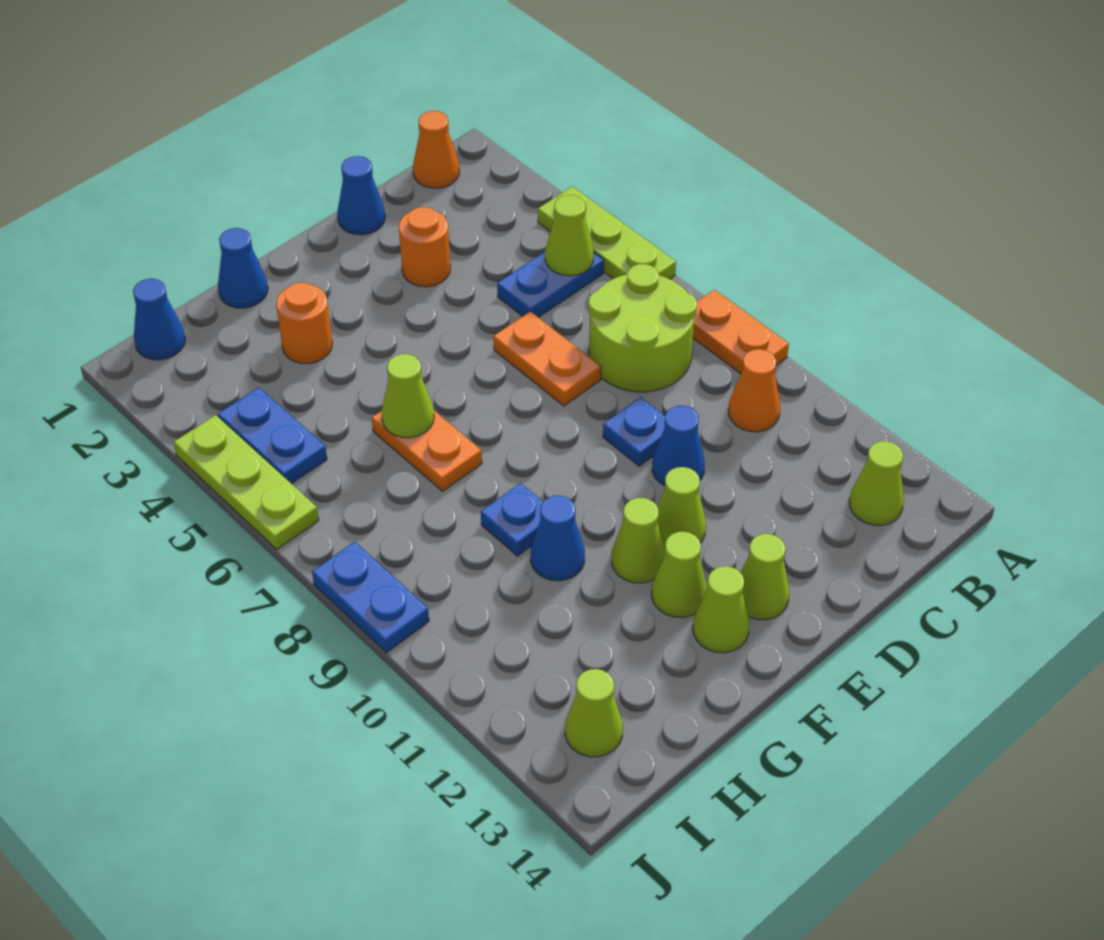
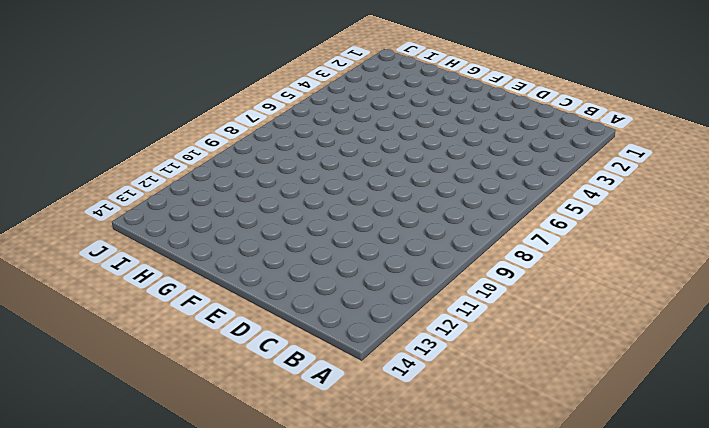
none -> lime plate A4:A6 level 1
none -> orange plate A8:A9 level 1
none -> orange cone B1 level 1

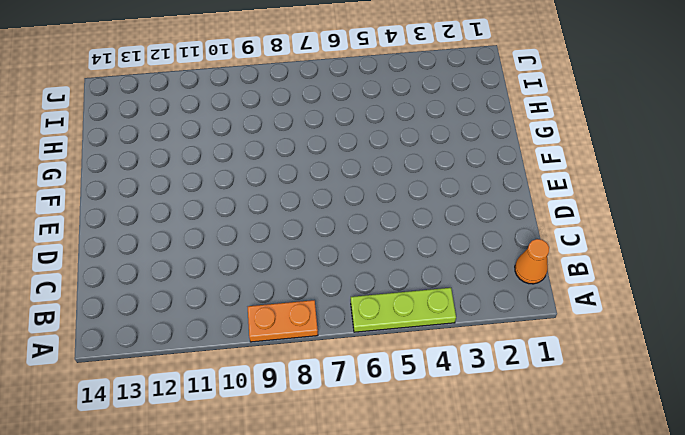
none -> blue plate B5:C5 level 1
none -> lime round brick B7:C8 level 1
none -> orange cone B10 level 1

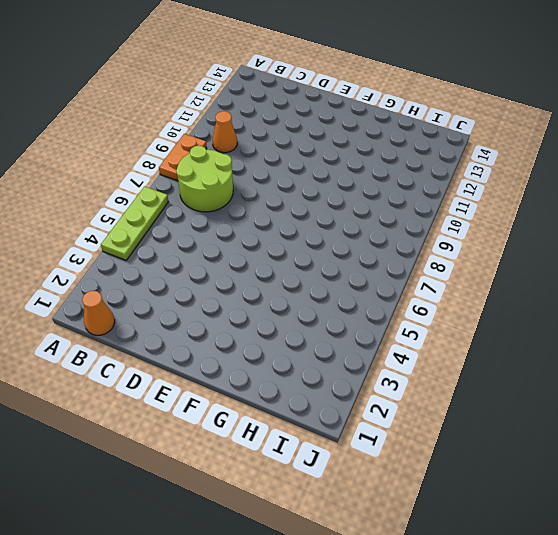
none -> blue plate B5:C5 level 1
none -> lime cone B13 level 1
none -> blue cone D1 level 1

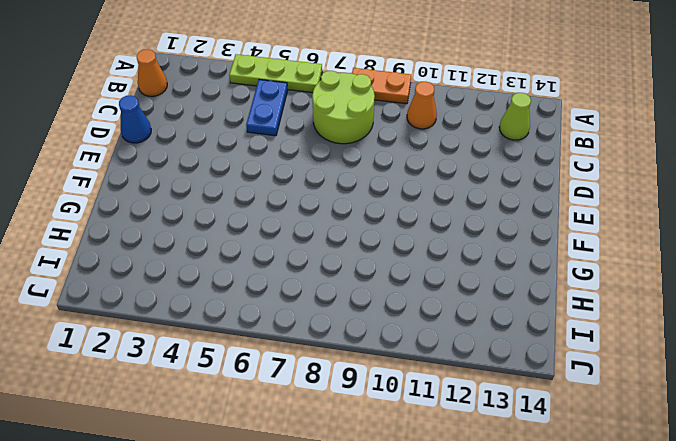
none -> orange round brick D3 level 1
none -> orange plate D6:D7 level 1
none -> blue plate D9 level 1

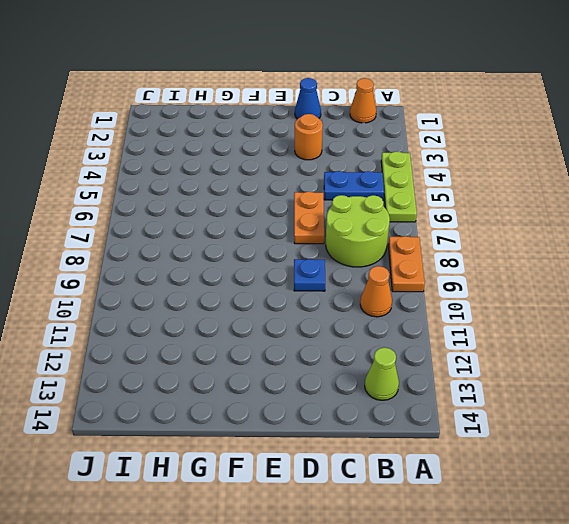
none -> blue cone D10 level 1
none -> lime cone E11 level 1
none -> lime cone E13 level 1

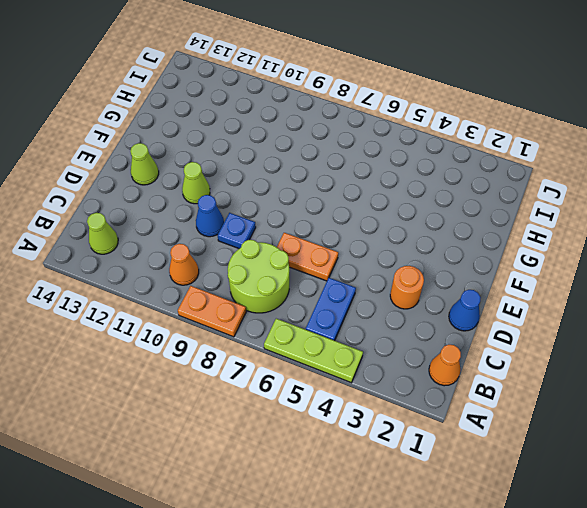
none -> lime cone F11 level 1
none -> lime cone F12 level 1
none -> lime cone F13 level 1

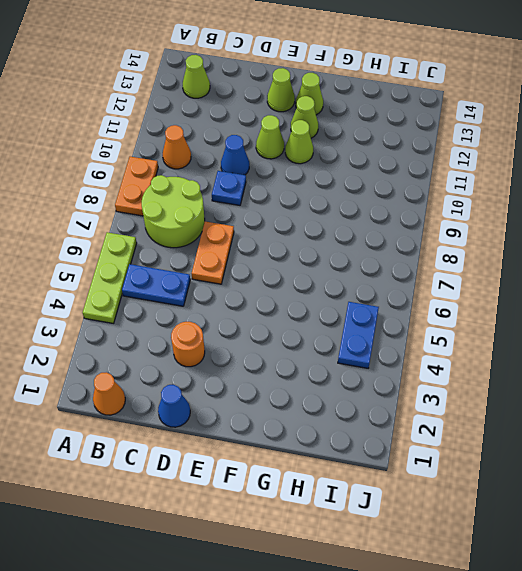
none -> blue cone G1 level 1
none -> orange round brick G3 level 1
none -> orange plate G6:G7 level 1

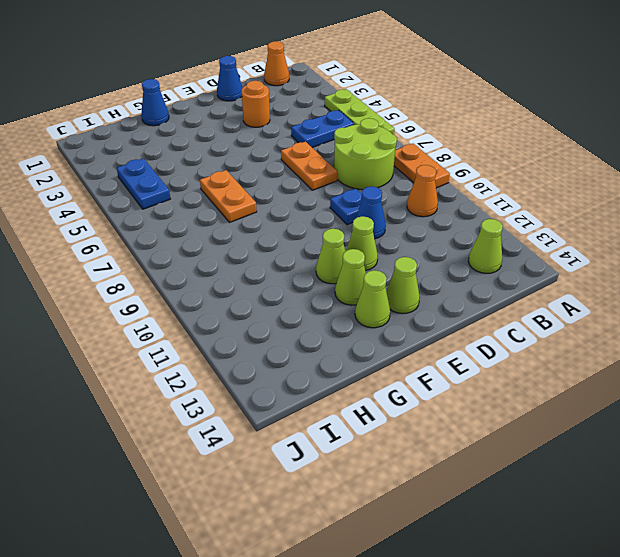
none -> orange round brick G3 level 1
none -> blue plate G9 level 1
none -> blue cone G10 level 1

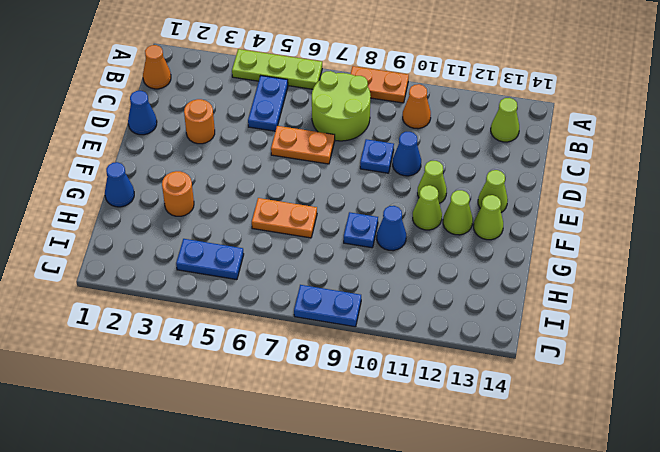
none -> blue cone I1 level 1
none -> lime cone I13 level 1
none -> lime plate J4:J6 level 1

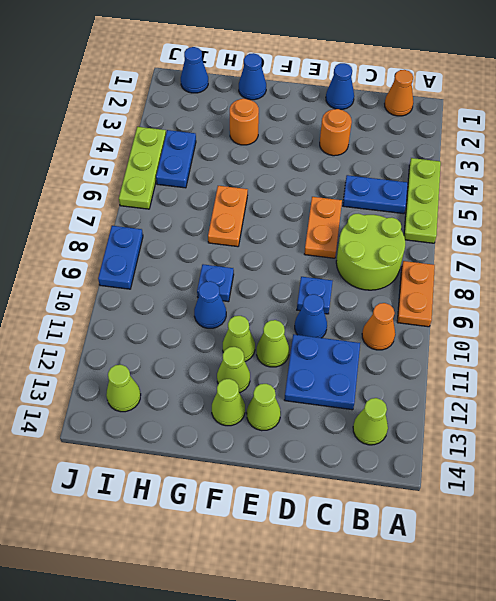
blue plate C11:D12 level 1 -> none
none -> lime cone B5 level 2
none -> lime cone G6 level 2

